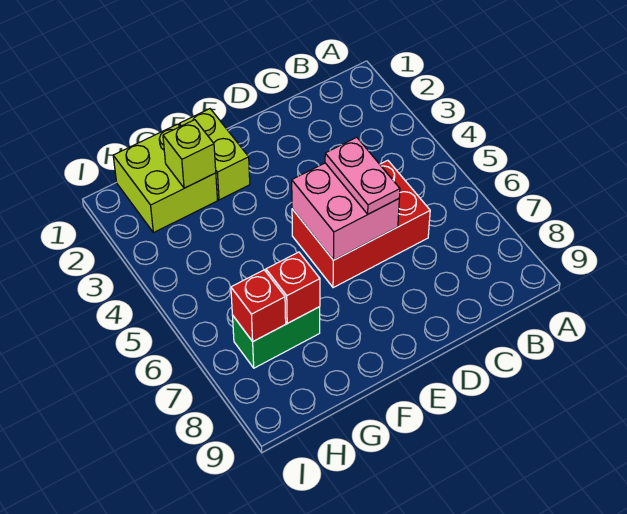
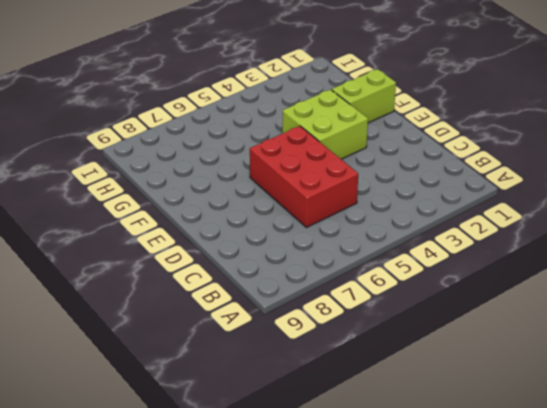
lime brick E3:F4 level 1 -> lime brick G1:H2 level 1
none -> green brick G7:H7 level 1
none -> pink brick D5:E6 level 2

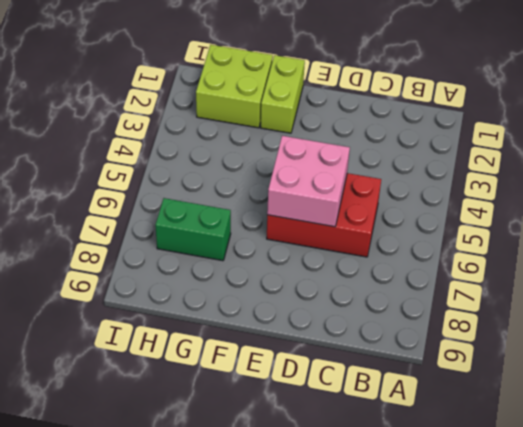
none -> lime brick G2 level 2
none -> red brick G7 level 2

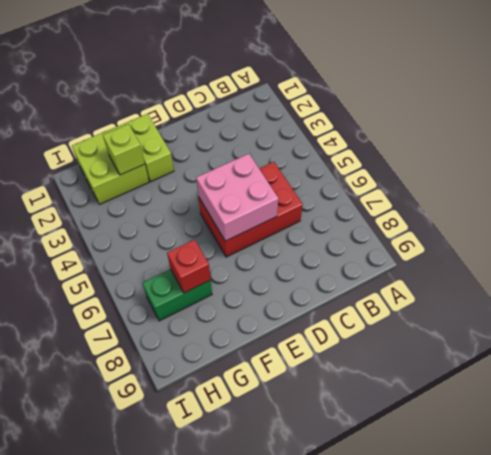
none -> red brick H7 level 2
none -> pink plate D5:D6 level 3

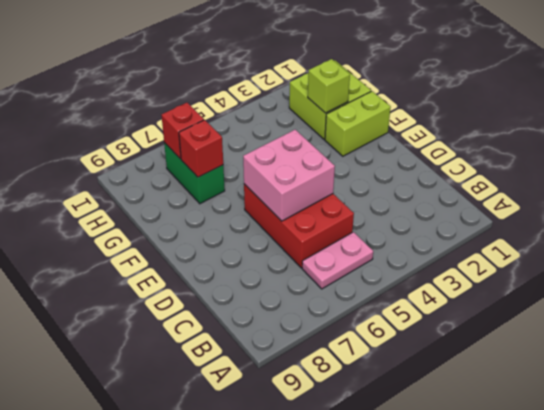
pink plate B5:B6 level 1 -> pink plate D5:D6 level 3

